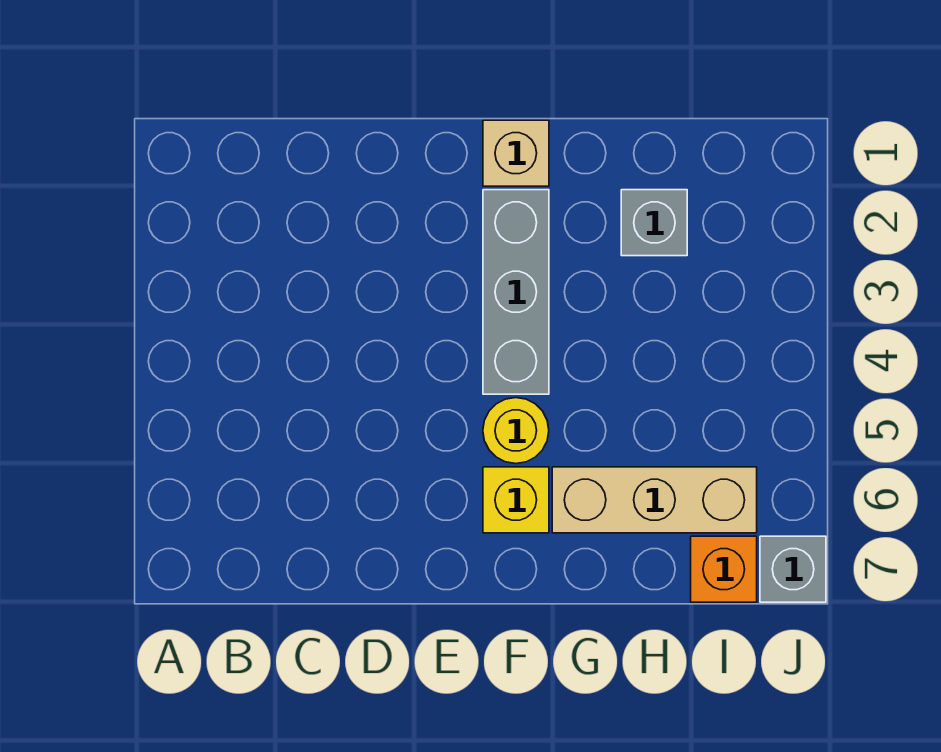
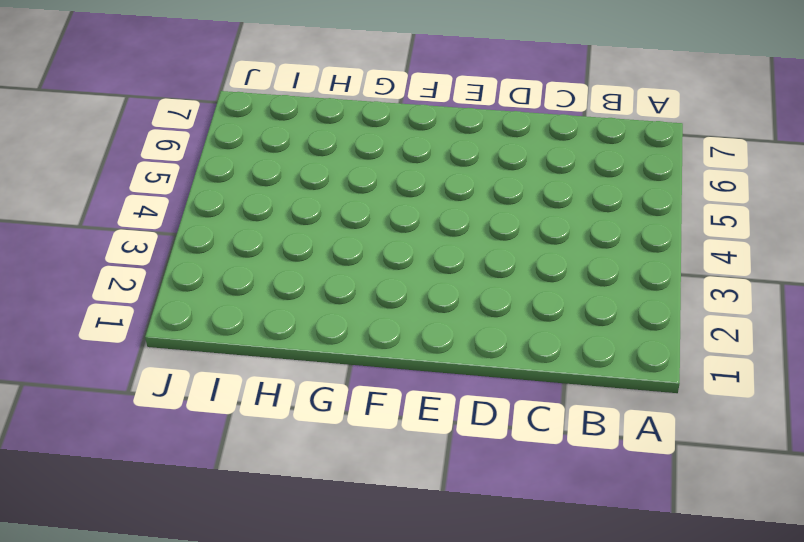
none -> tan brick F1 level 1
none -> grey brick F2:F4 level 1

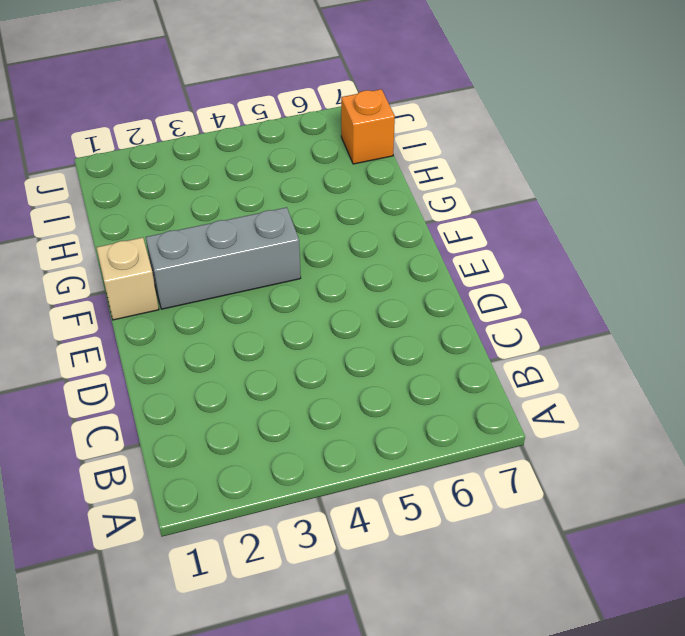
none -> yellow round brick F5 level 1
none -> yellow brick F6 level 1

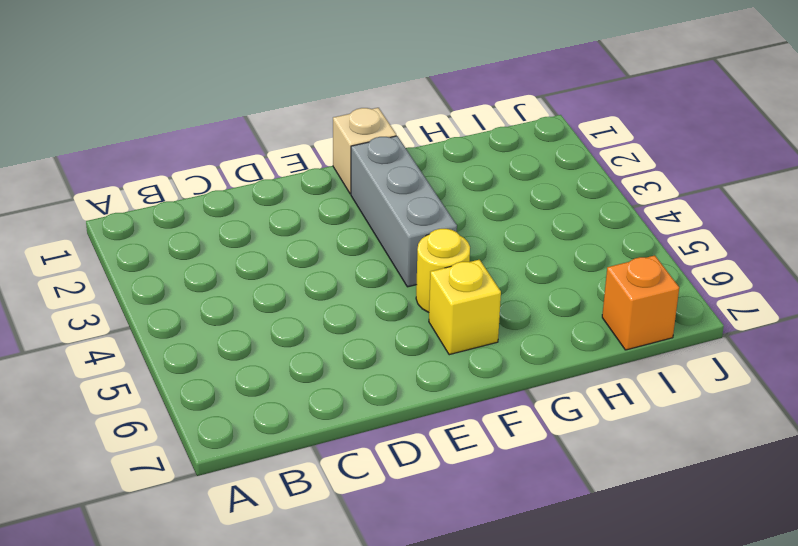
none -> tan brick G6:I6 level 1
none -> grey brick H2 level 1

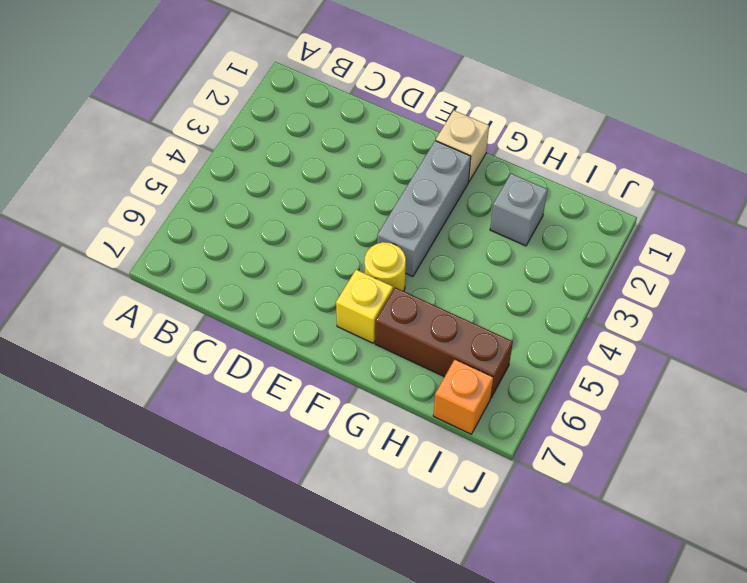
brown brick G6:I6 level 1 -> tan brick G6:I6 level 1
none -> grey brick J7 level 1

